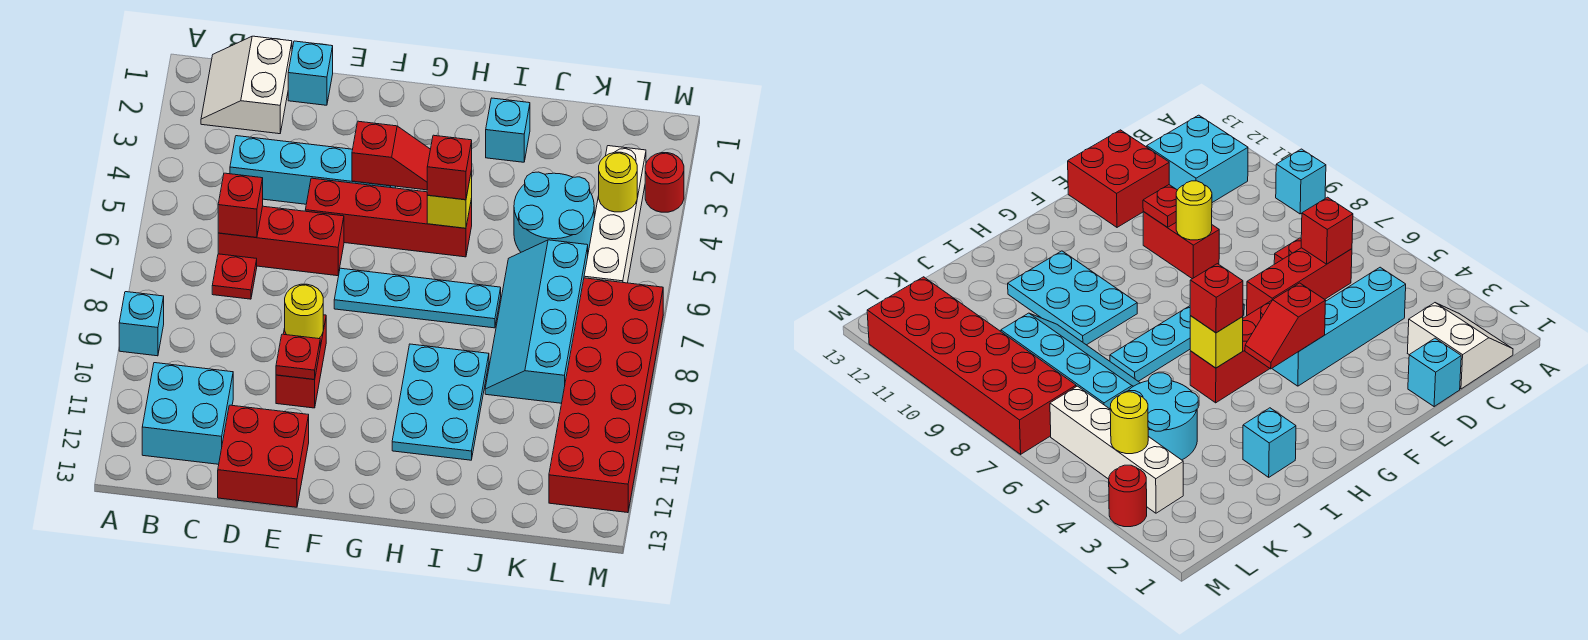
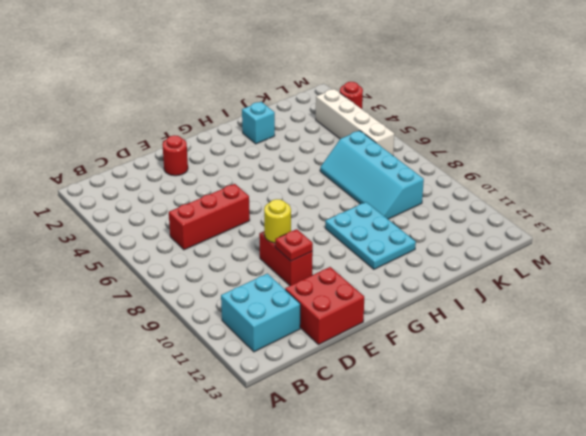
red round brick E2 level 1 -> none
none -> cyan brick A9 level 1
none -> white slope B1:C2 level 1 top C
none -> cyan brick C4:F4 level 1

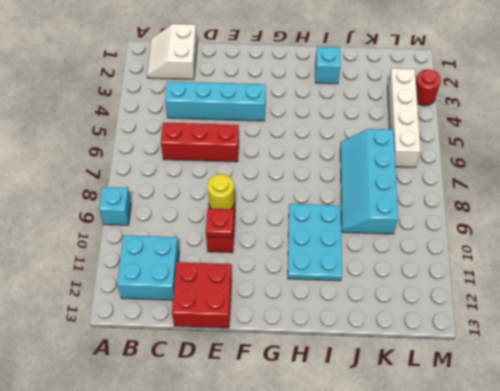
none -> red plate C7 level 1
none -> cyan brick D1 level 1
none -> red brick E5:H5 level 1

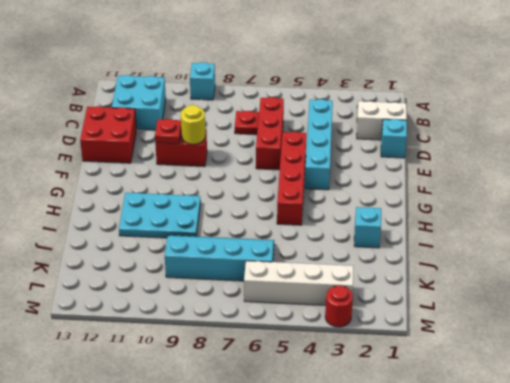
none -> cyan plate F7:I7 level 1
none -> cyan round brick J4:K5 level 1
none -> red brick L7:M12 level 1

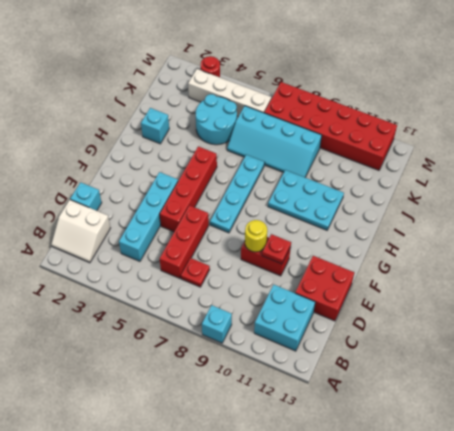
none -> red brick C6 level 2
none -> red slope F4:G4 level 2 top F
none -> yellow brick H5 level 2

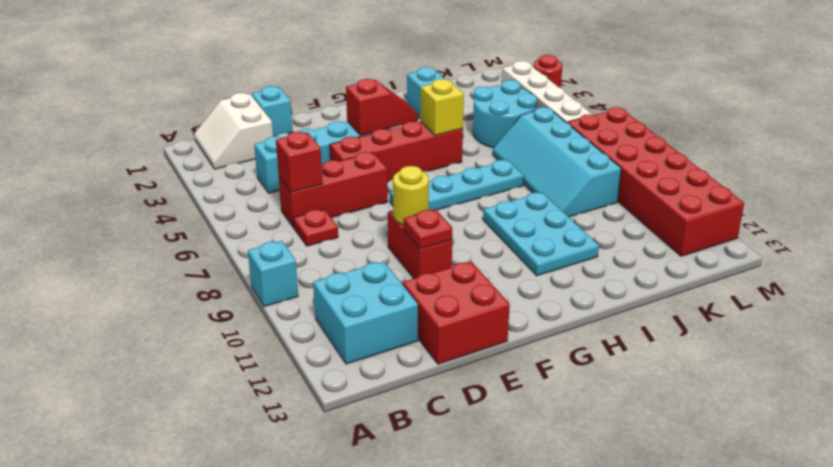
none -> yellow round brick L4 level 2
none -> red brick H5 level 3

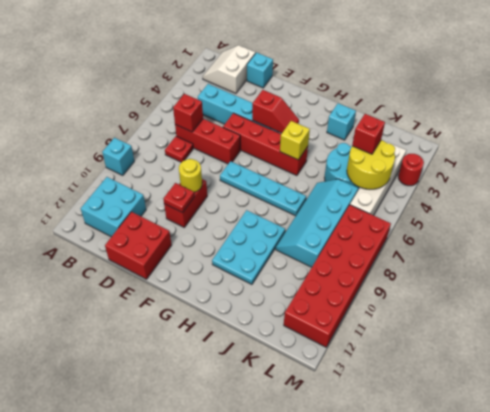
yellow round brick K4:L5 level 2 -> yellow round brick L4 level 2
red brick K4 level 3 -> red brick H5 level 3

